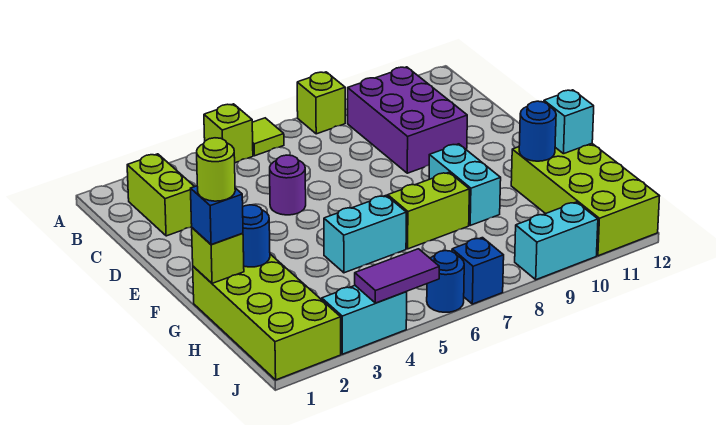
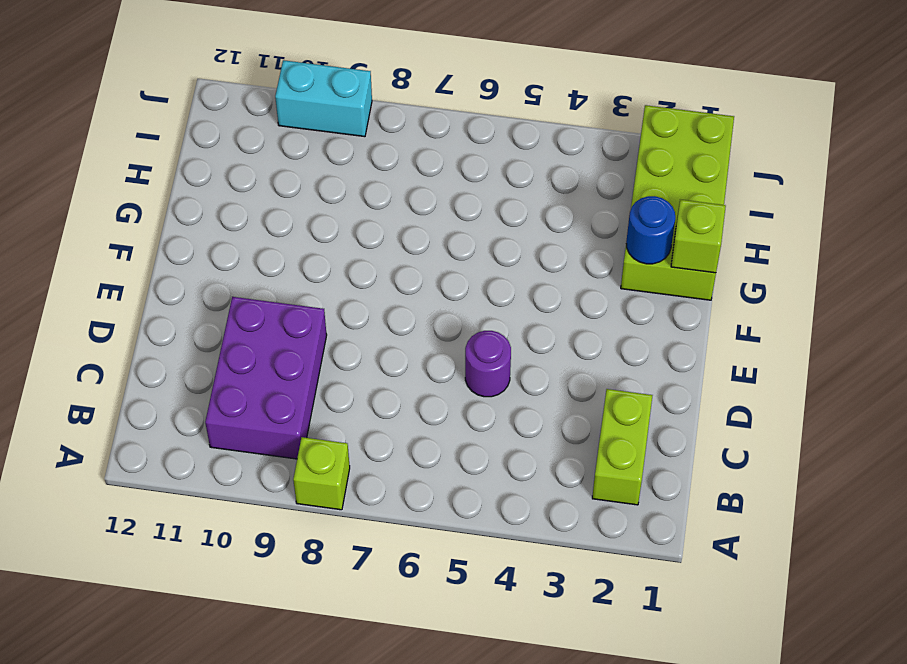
none -> lime brick A5 level 1
none -> lime tile A6 level 1
none -> cyan brick F9:G9 level 1

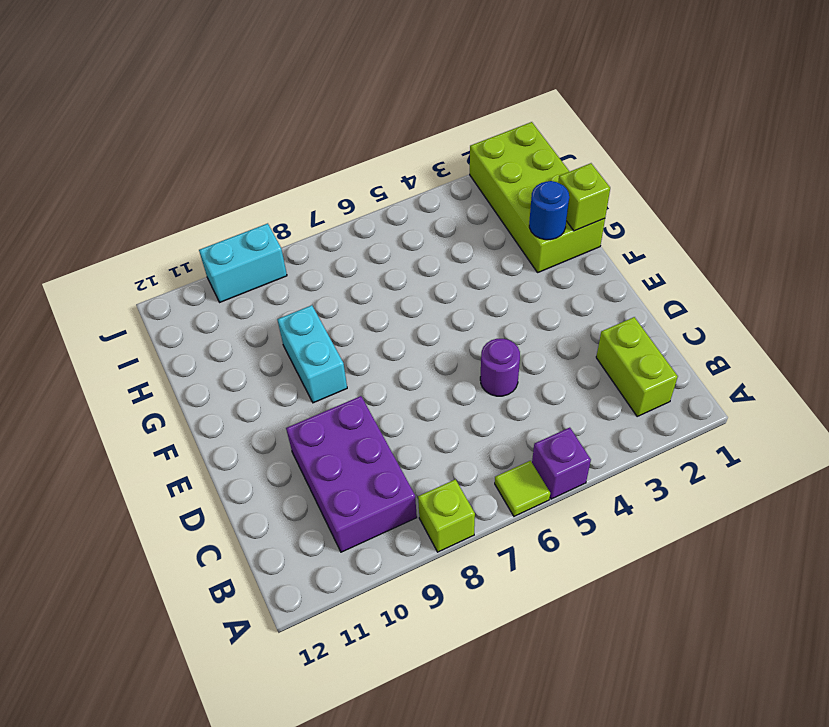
purple brick A5 level 1 -> lime brick A5 level 1
none -> cyan brick G5:G6 level 1
none -> lime brick G7:G8 level 1
none -> lime brick G11:J12 level 1

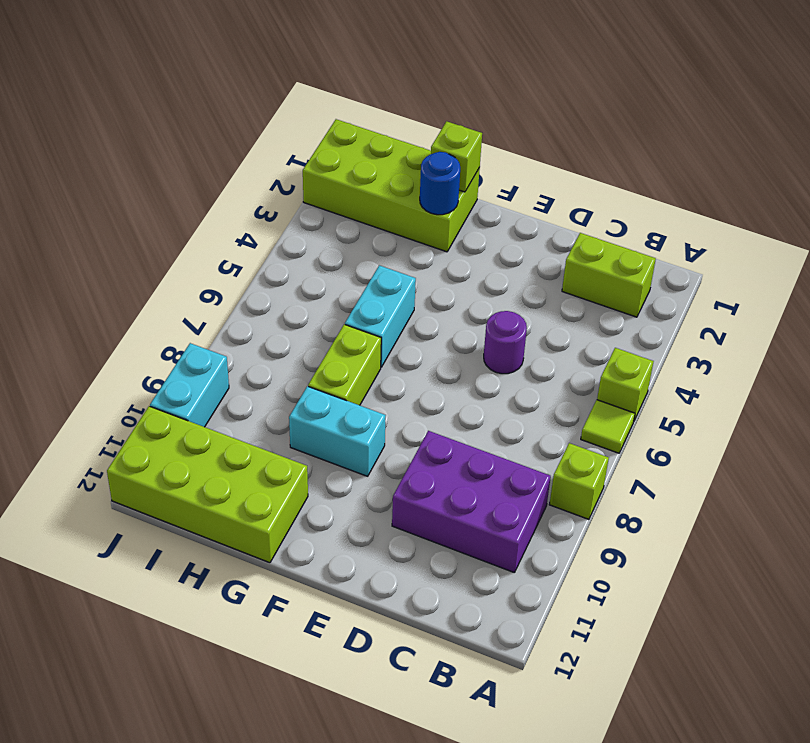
none -> cyan brick J3:J4 level 1
none -> blue round brick J6 level 1
none -> blue brick J7 level 1

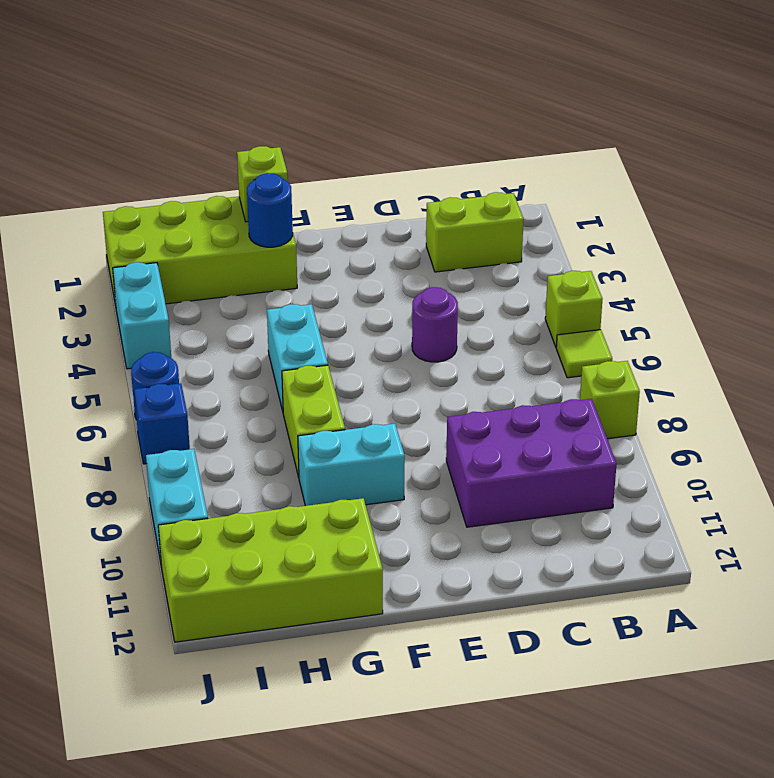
none -> blue round brick G11 level 2
none -> cyan brick G12 level 2
none -> purple tile J4:J5 level 2

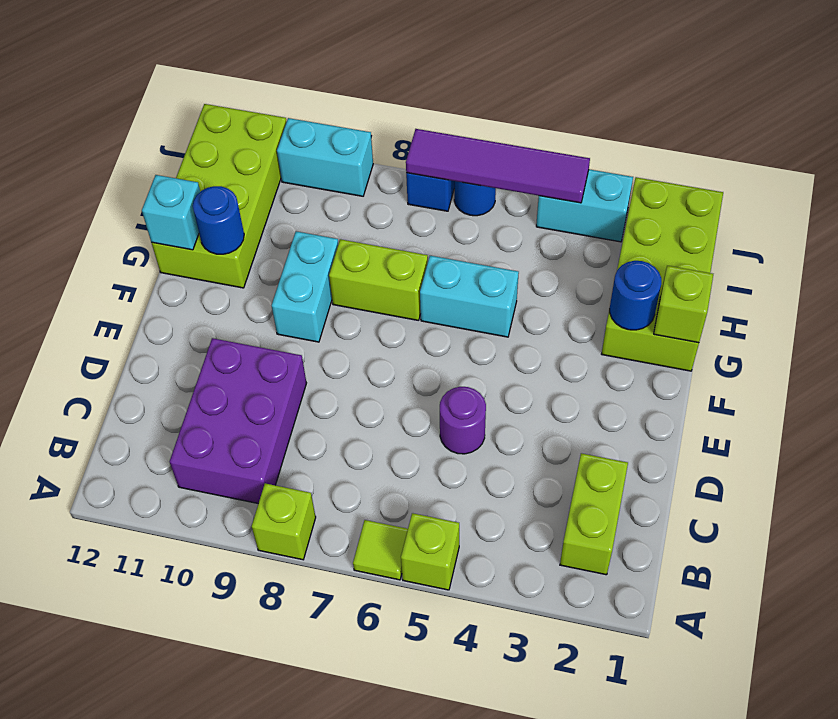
purple tile J4:J7 level 2 -> purple tile J4:J5 level 2
none -> blue brick G1 level 3
none -> lime round brick G1 level 4

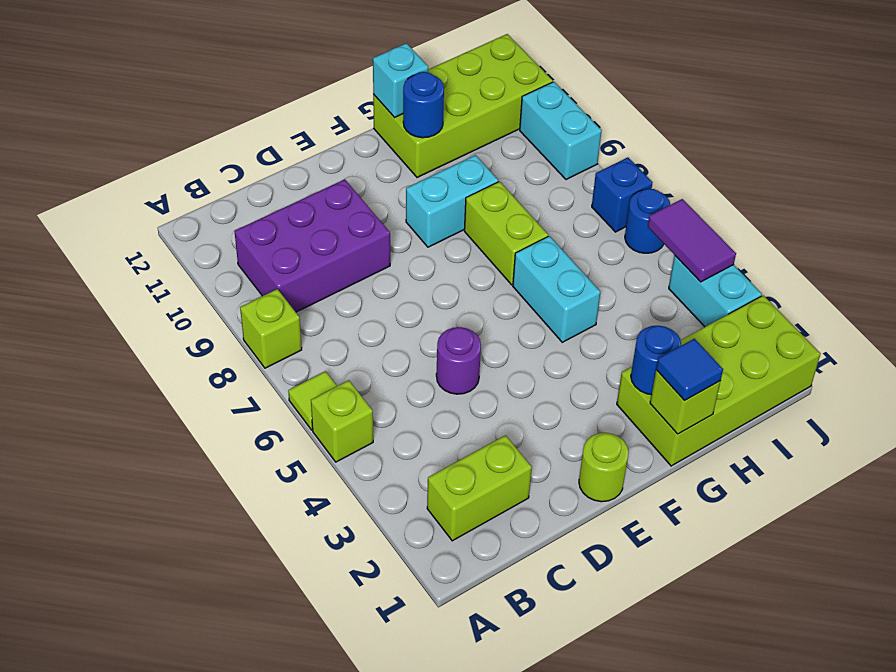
lime round brick E1 level 1 -> lime round brick G1 level 4
blue tile G1 level 3 -> blue brick G1 level 3

